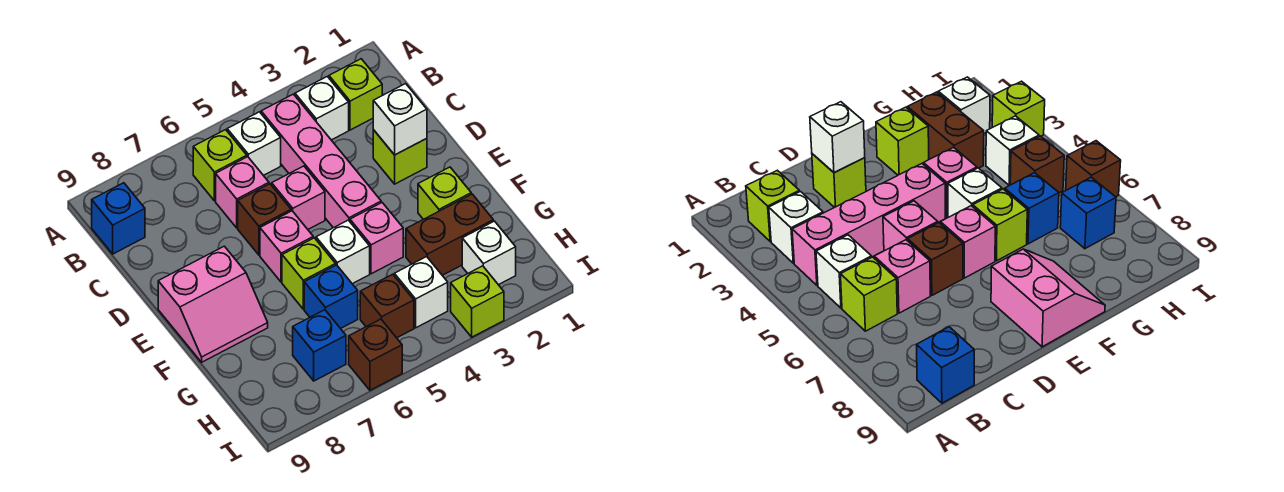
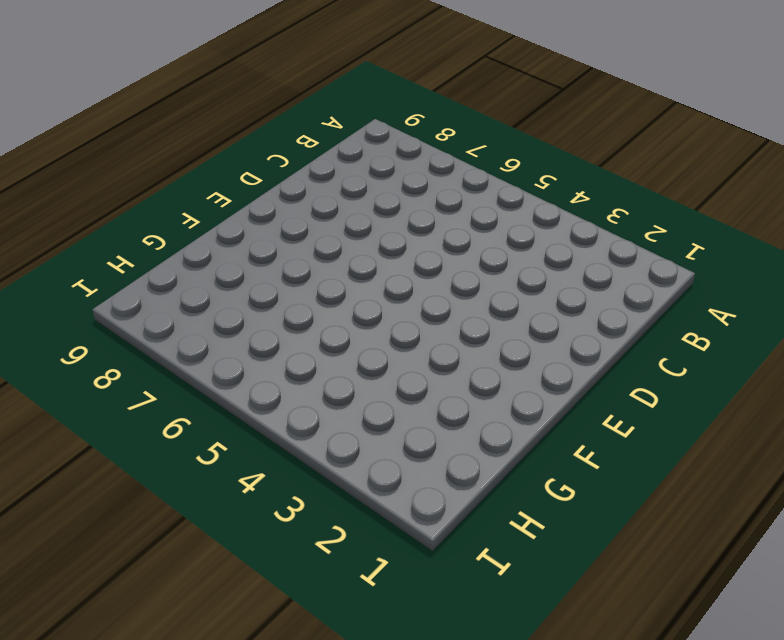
none -> lime brick B2 level 1
none -> white brick B3 level 1
none -> pink brick B4:E4 level 1

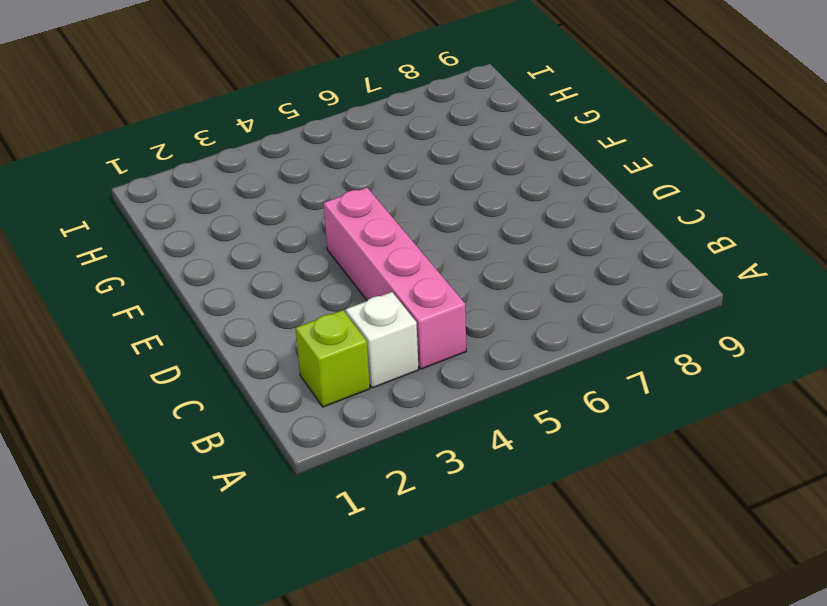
none -> white brick B5 level 1
none -> lime brick B6 level 1
none -> blue brick B9 level 1

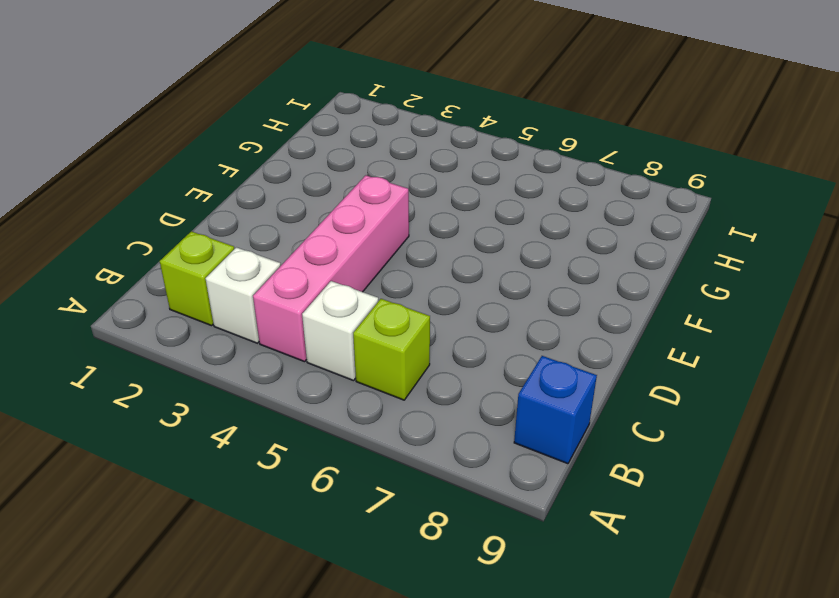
none -> pink brick C6 level 1
none -> lime brick D2 level 1
none -> pink brick D5 level 1

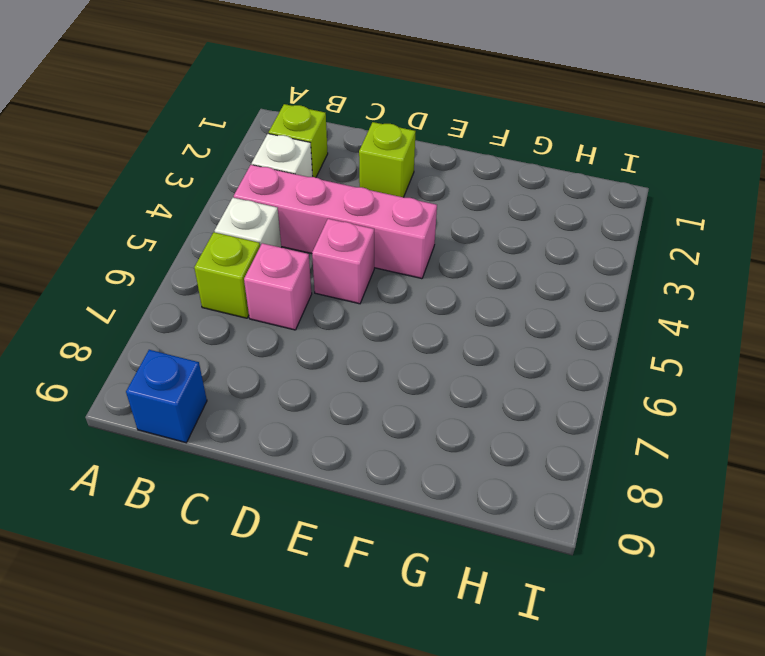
none -> brown brick D6 level 1
none -> pink brick E6 level 1
none -> pink slope E8:F9 level 1 top E

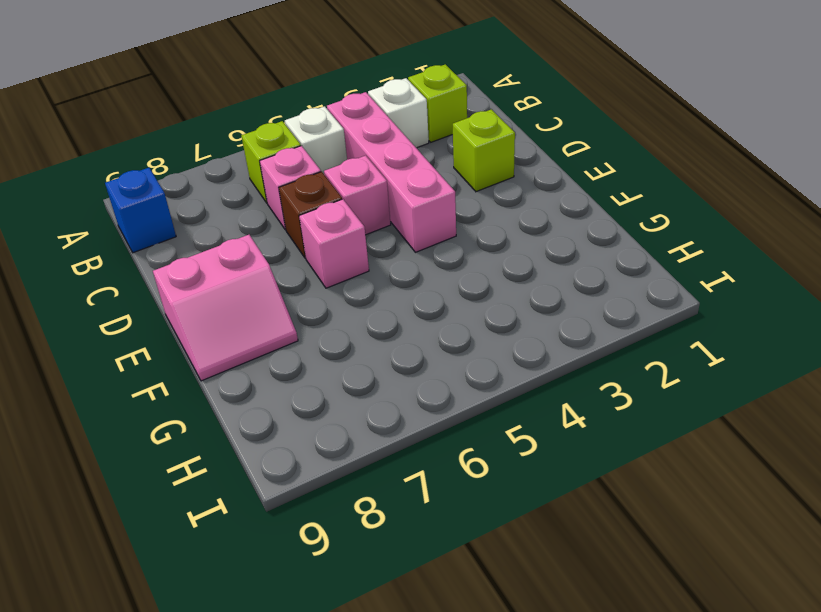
none -> lime brick F2 level 1
none -> pink brick F4 level 1
none -> white brick F5 level 1

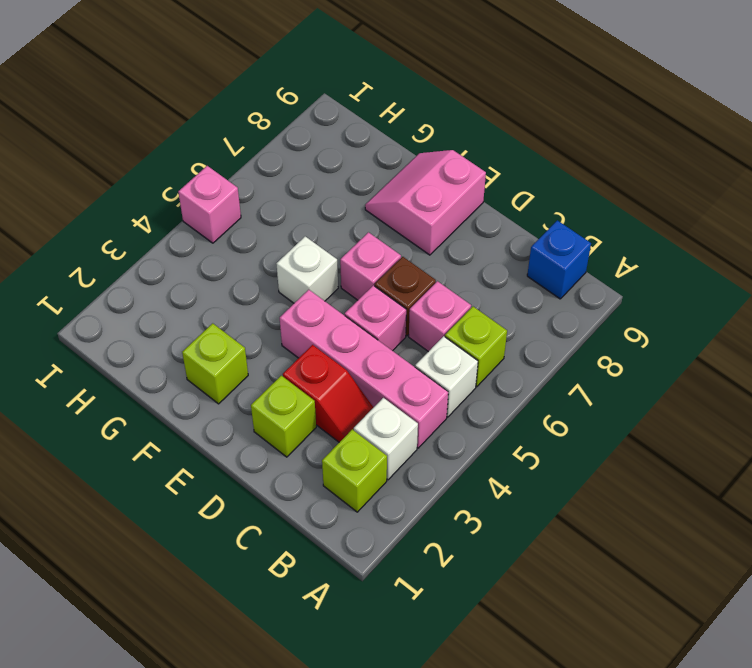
red slope C3:D3 level 1 top D -> none
pink brick I5 level 1 -> pink brick F4 level 1
none -> lime brick F6 level 1
none -> brown brick G2:G3 level 1
none -> blue brick G6 level 1

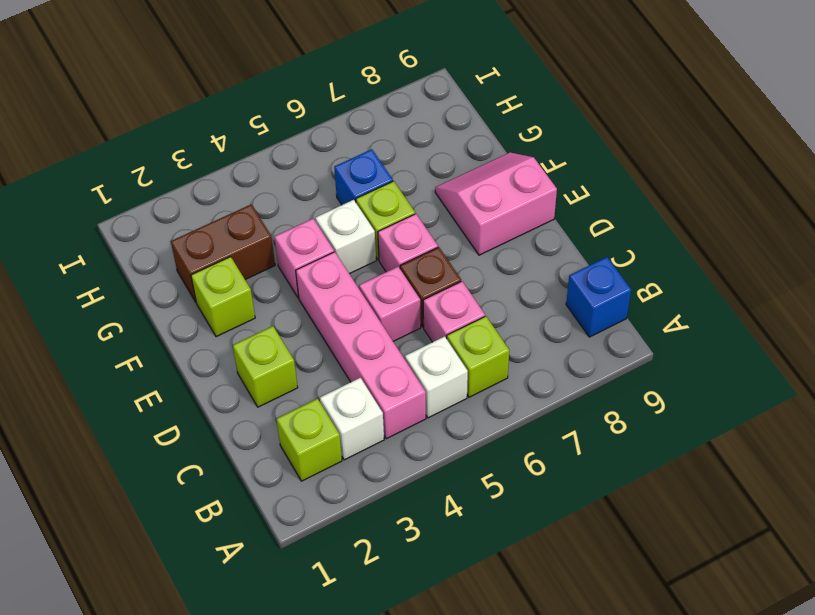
none -> white brick H2 level 1
none -> white brick H4 level 1
none -> brown brick H5 level 1

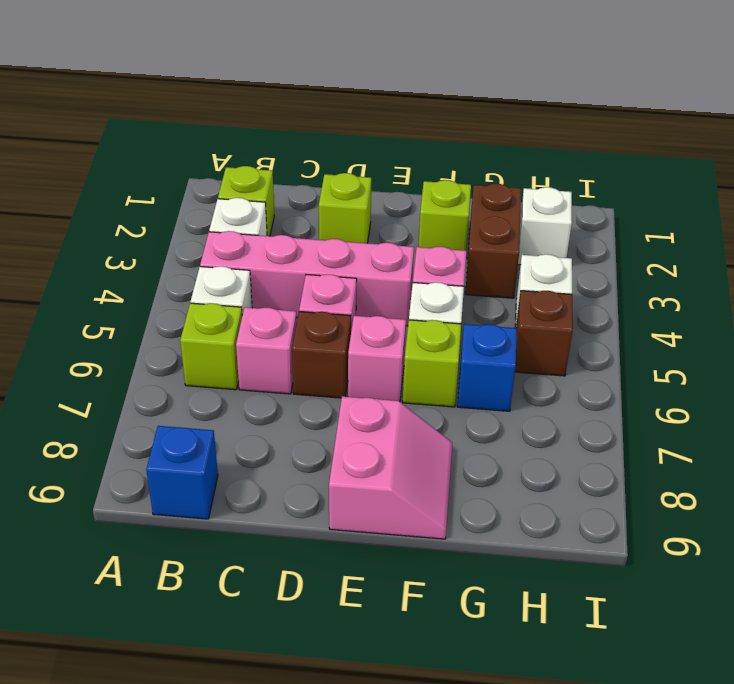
none -> blue brick H7 level 1
none -> lime brick I3 level 1
none -> brown brick I6 level 1

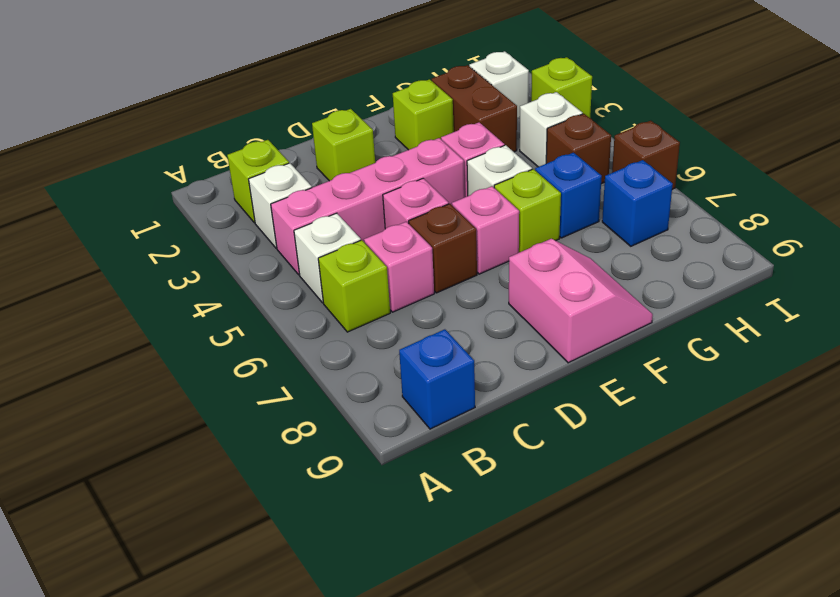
none -> white brick D2 level 2

